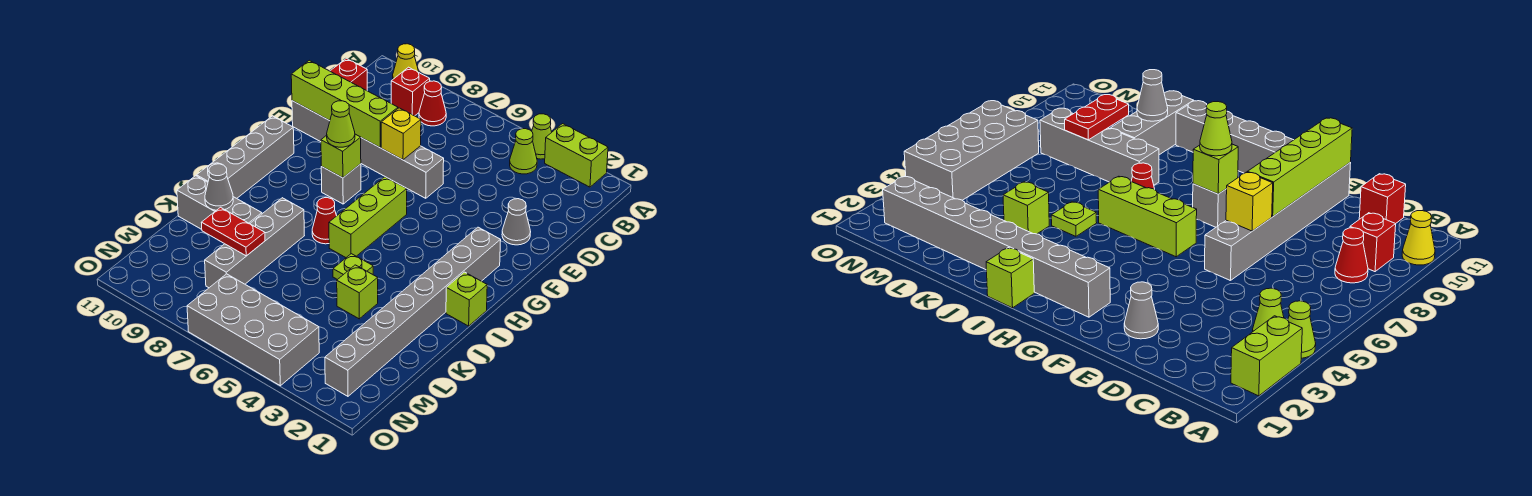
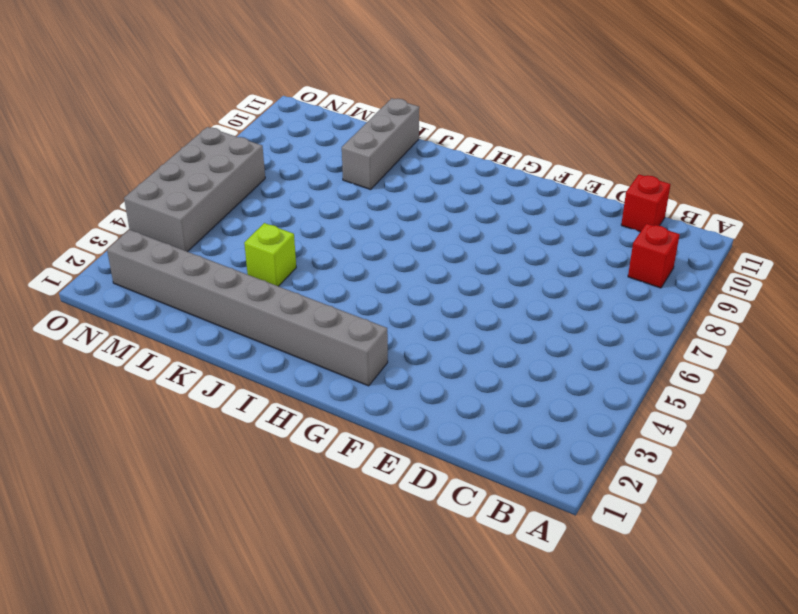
none -> lime brick A2:A3 level 1
none -> lime cone A4 level 1
none -> yellow cone A10 level 1

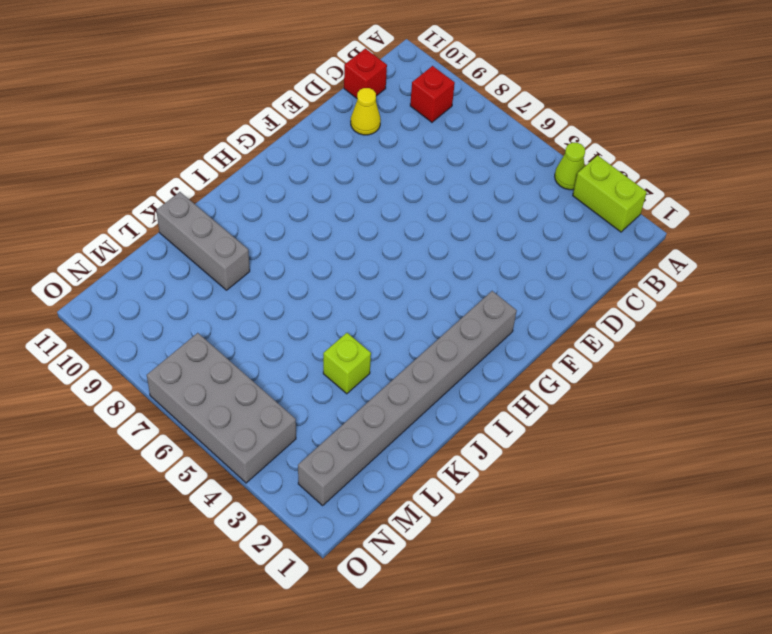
yellow cone D10 level 1 -> yellow cone A10 level 1
none -> lime cone B4 level 1
none -> red cone B8 level 1
none -> grey cone E2 level 1

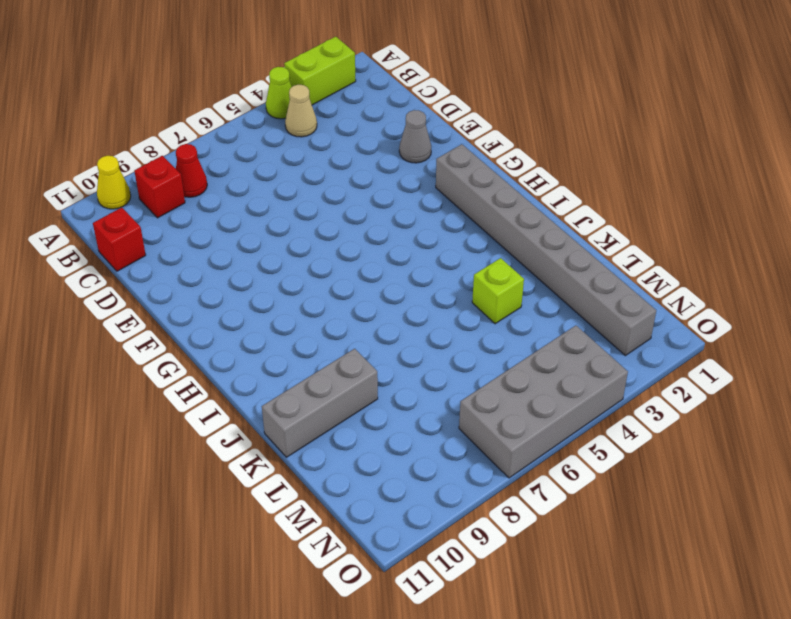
tan cone B4 level 1 -> lime cone B4 level 1
none -> grey brick E6:E11 level 1
none -> lime brick G6:I6 level 1
none -> grey brick G8 level 1

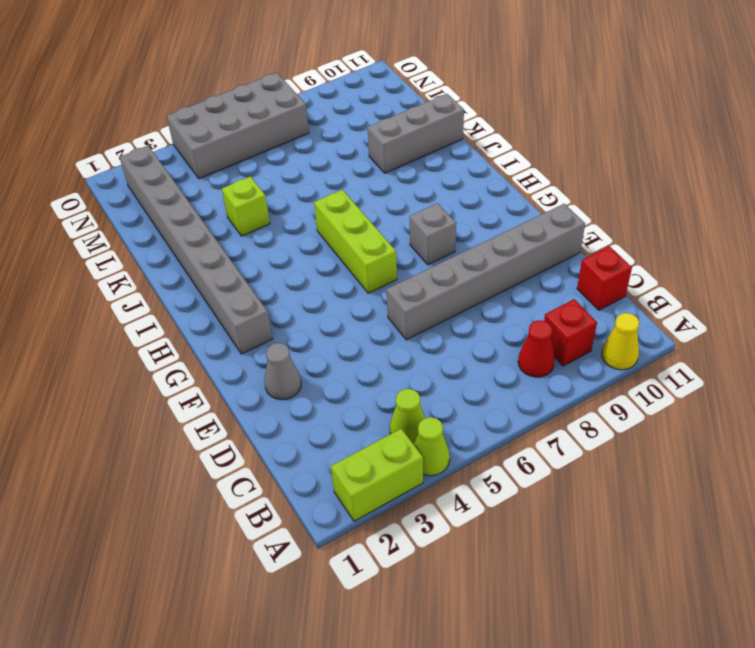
none -> grey brick G11:J11 level 1
none -> lime brick I1 level 1
none -> red cone I7 level 1

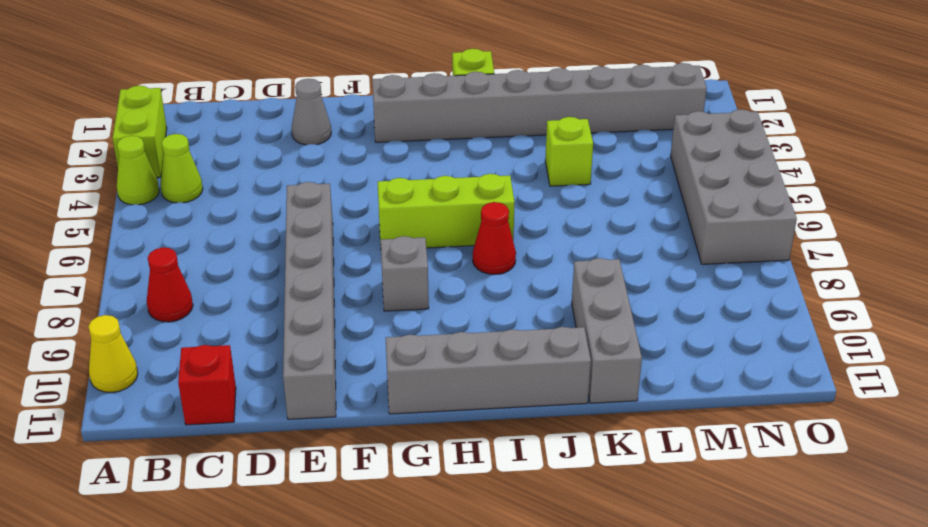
none -> red brick B9 level 1
none -> lime plate J5 level 1
none -> grey brick J8:M8 level 1

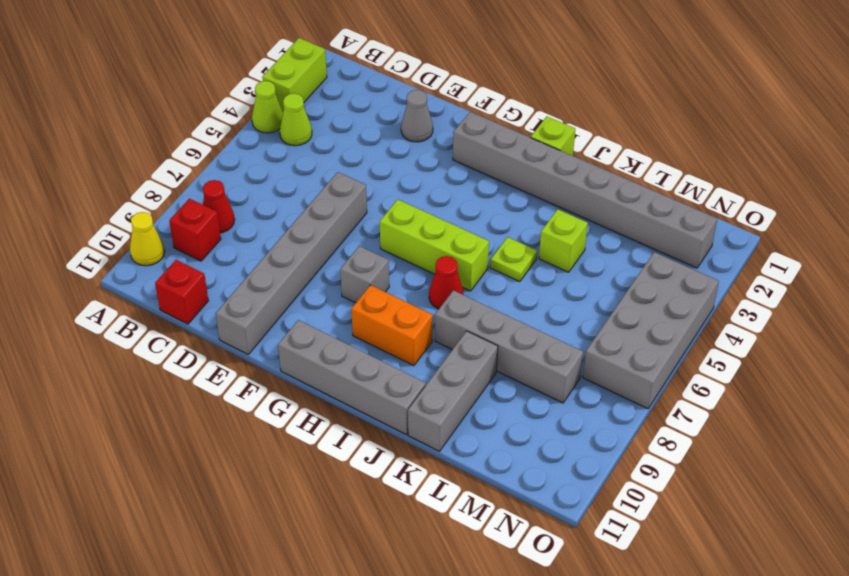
orange brick H9:I9 level 1 -> none
none -> yellow brick E7 level 2
none -> lime brick E8:E11 level 2
none -> lime brick G8 level 2

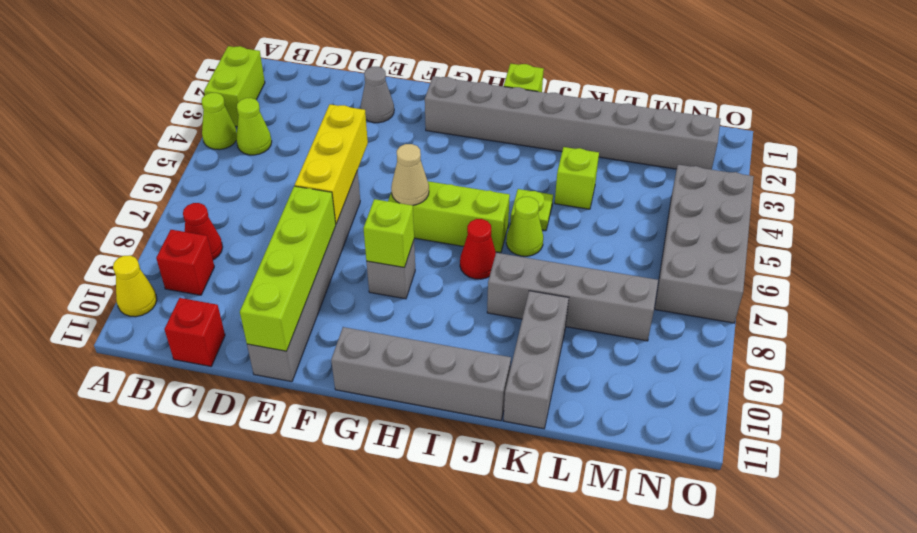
yellow brick E5:E7 level 2 -> yellow brick E7 level 2
tan cone G6 level 2 -> none
lime cone J6 level 1 -> lime cone G8 level 3
none -> grey cone K10 level 2
none -> red plate L8:L9 level 2

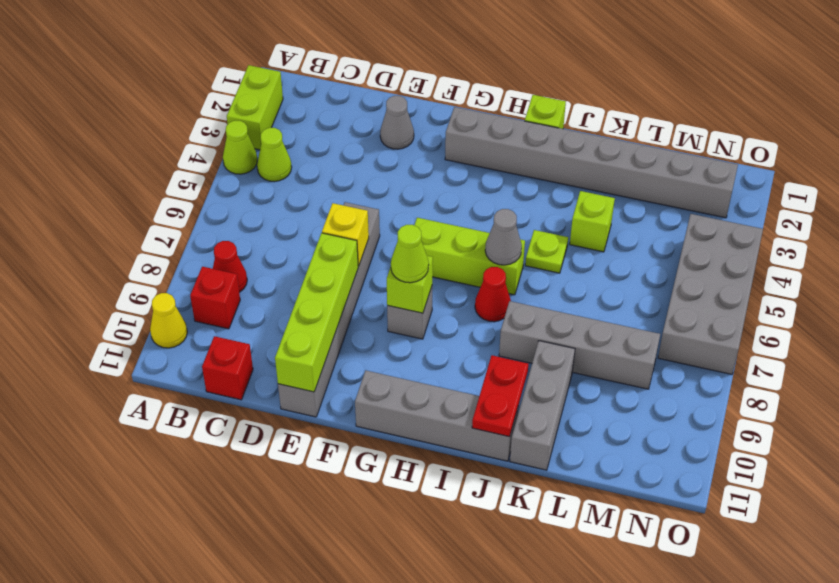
grey cone I6 level 2 -> grey cone K10 level 2
red plate J10:J11 level 2 -> red plate L8:L9 level 2

